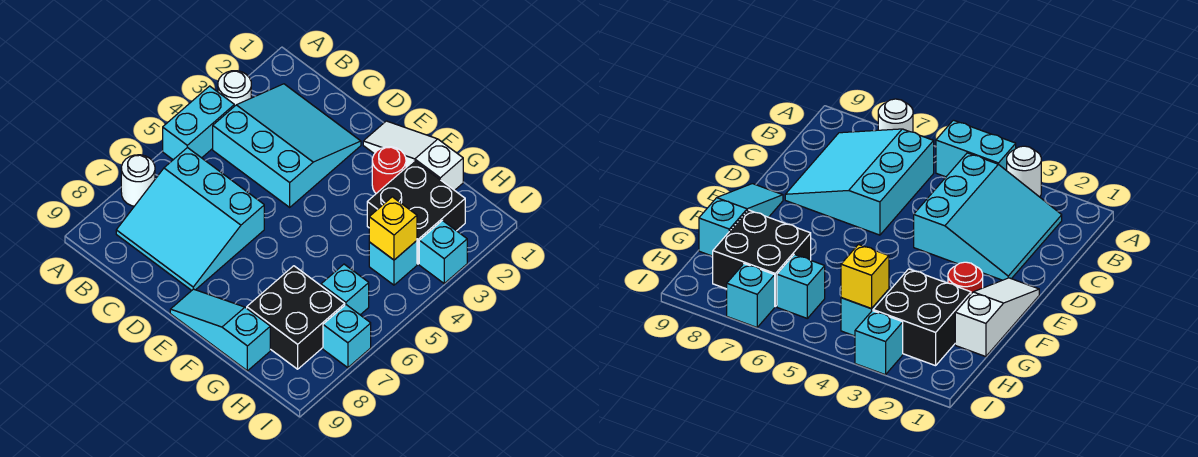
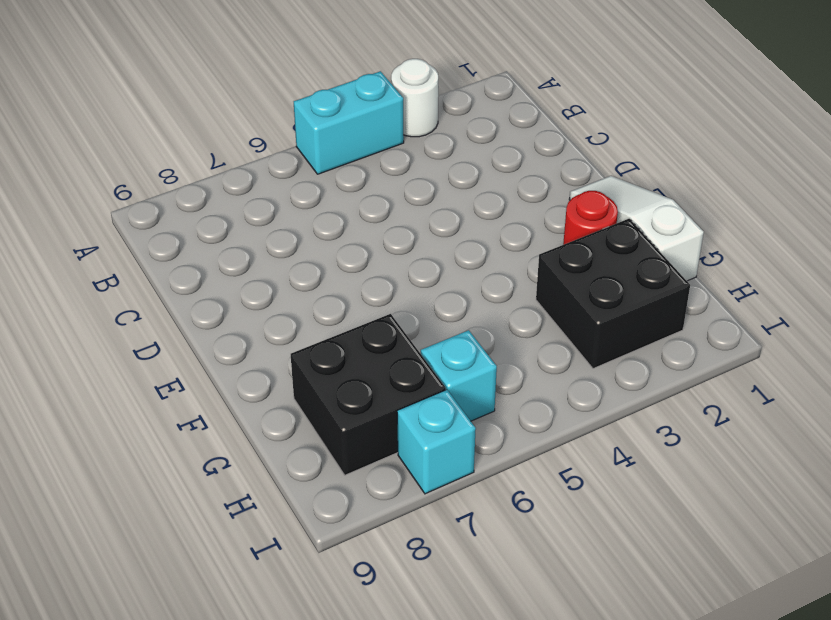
none -> white round brick A7 level 1
none -> cyan slope B2:D4 level 1 top 4
none -> cyan slope B6:D8 level 1 top 6

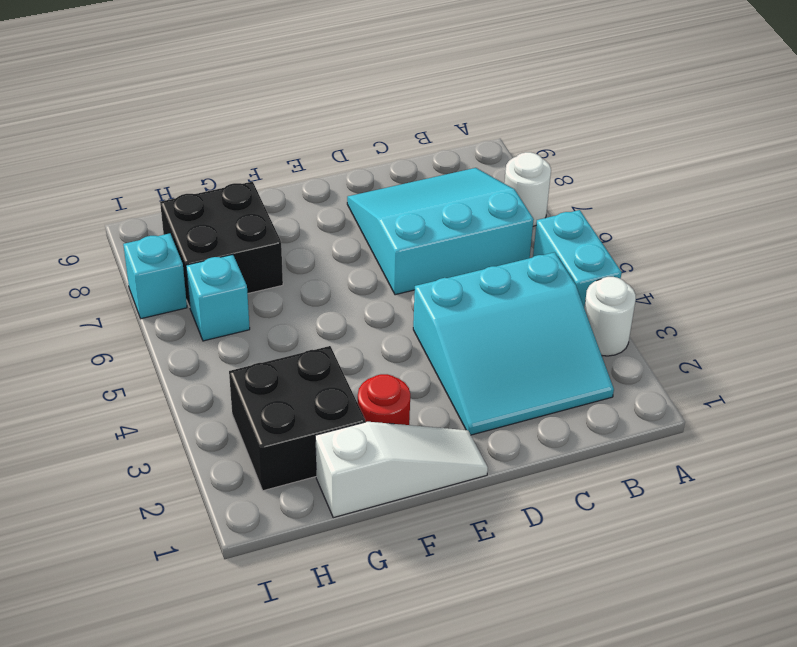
none -> cyan slope E9:G9 level 1 top G
none -> cyan brick H4 level 1
none -> cyan brick I3 level 1

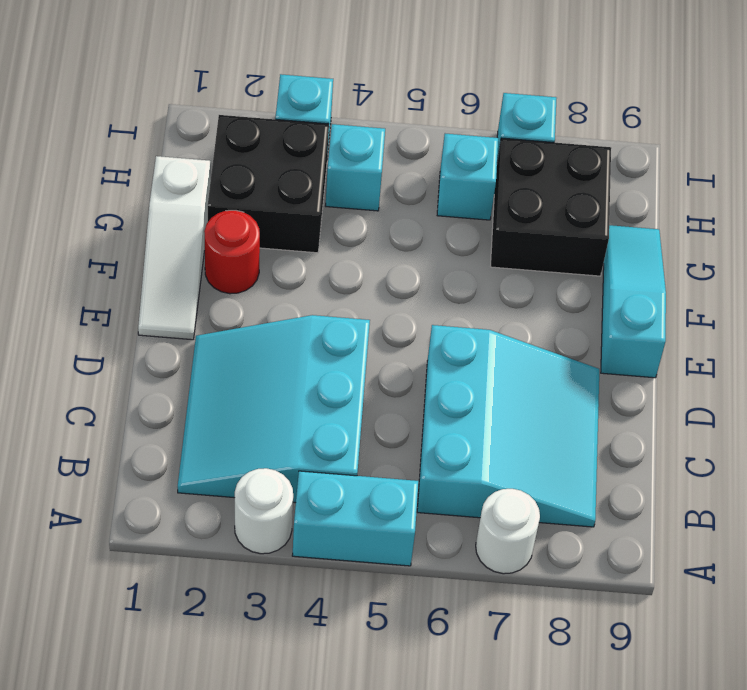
cyan slope E9:G9 level 1 top E -> cyan slope E9:G9 level 1 top G
none -> yellow brick H4 level 2

